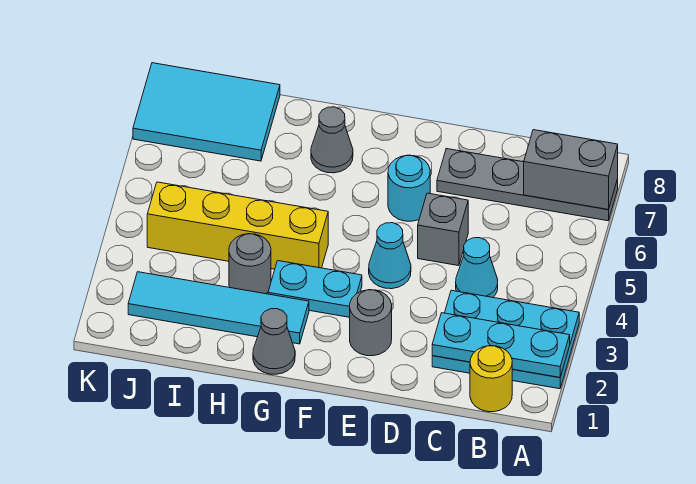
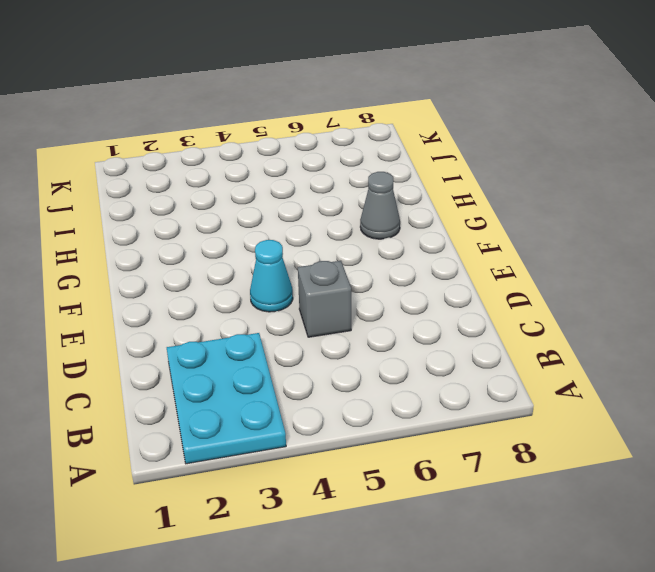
none -> grey plate A7:D7 level 1
none -> yellow round brick B1 level 1
none -> cyan cone C4 level 1

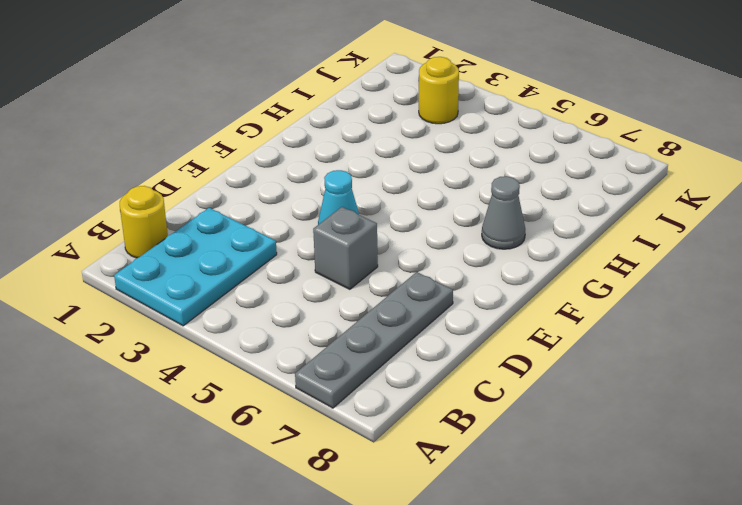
yellow round brick J3 level 1 -> none
none -> cyan cone C4 level 1
none -> grey round brick E2 level 1
none -> cyan round brick E6 level 1

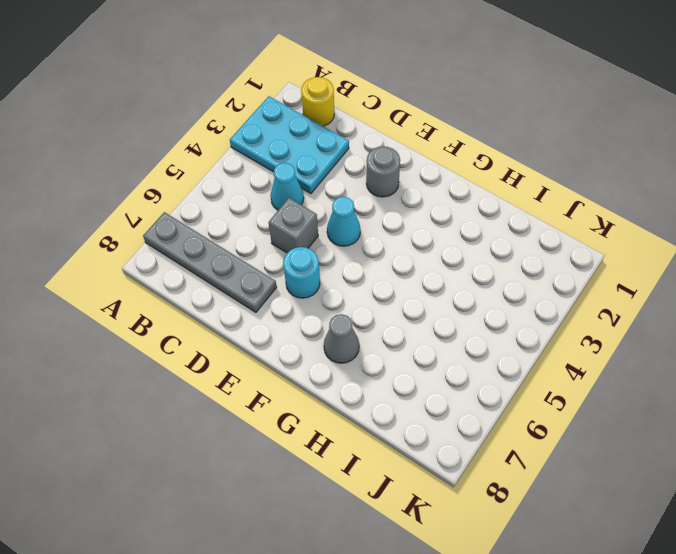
none -> cyan plate F3:G3 level 1
none -> grey cone G1 level 1
none -> cyan tile G2:J2 level 1

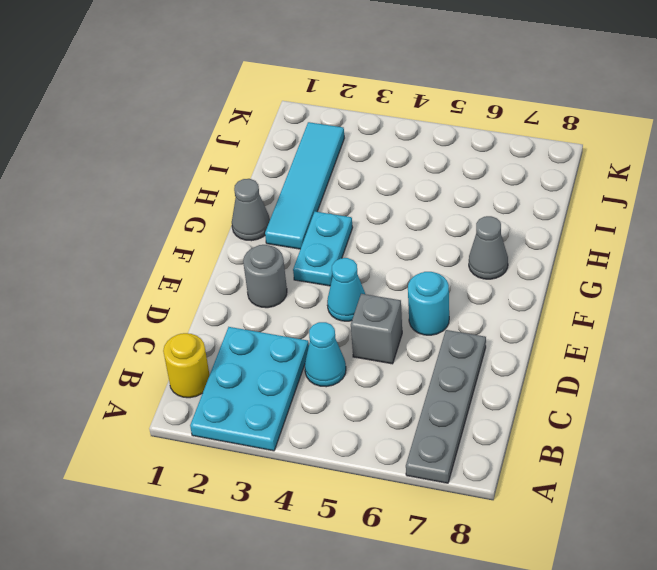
none -> yellow brick G4:J4 level 1
none -> grey round brick H3 level 1
none -> cyan tile I7:K8 level 1

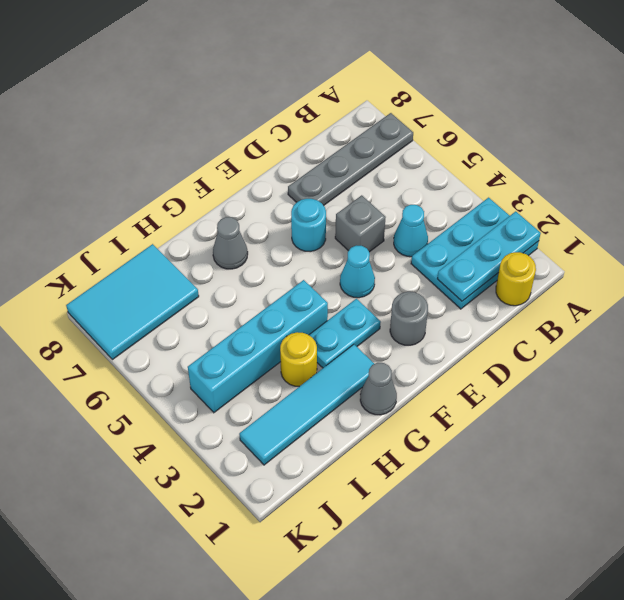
cyan brick G4:J4 level 1 -> yellow brick G4:J4 level 1
yellow round brick H3 level 1 -> grey round brick H3 level 1
none -> grey brick A7:B7 level 2

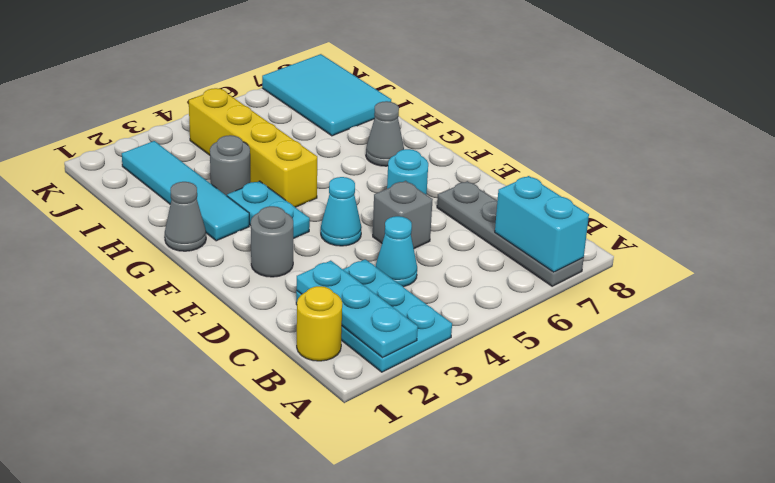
cyan brick A7:B7 level 2 -> grey brick A7:B7 level 2

